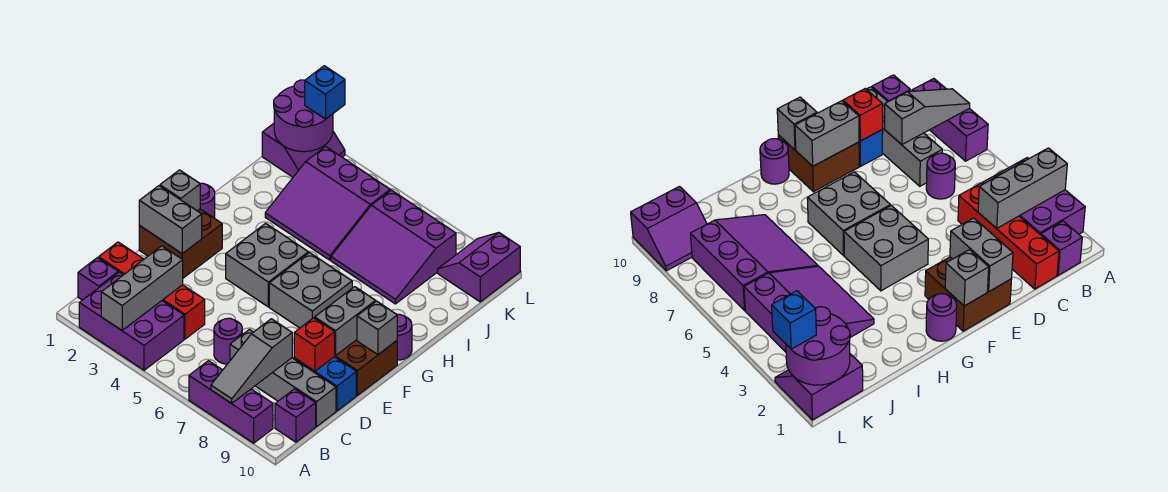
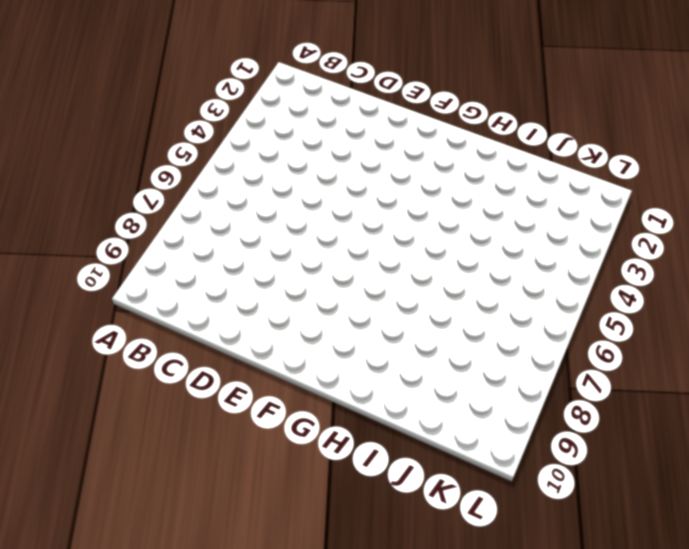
none -> purple brick A2:B4 level 1
none -> purple brick A7:A9 level 1
none -> purple brick B1 level 1

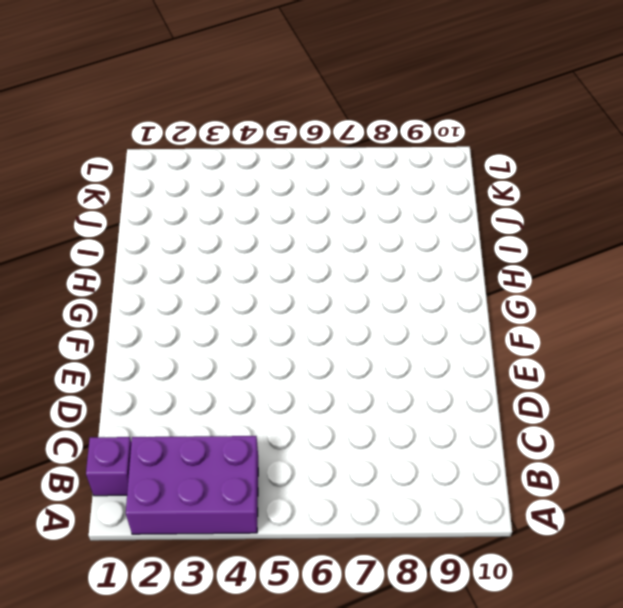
none -> purple brick A7:A9 level 1
none -> purple brick B10 level 1
none -> red brick C1:C4 level 1

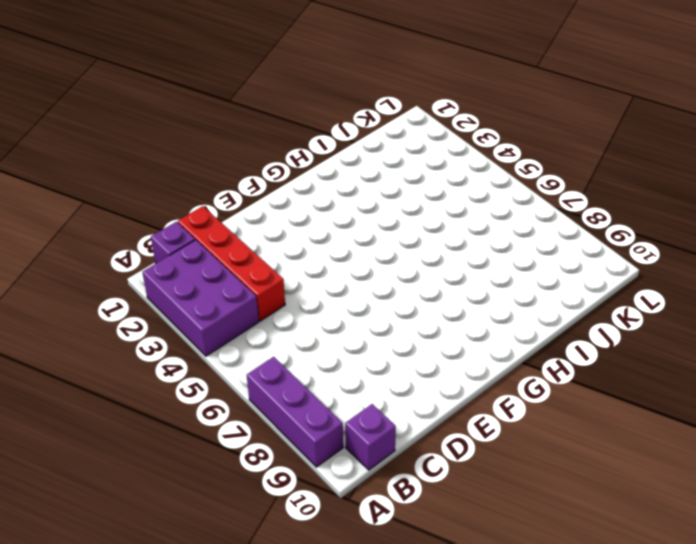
none -> purple round brick C6 level 1
none -> grey brick C7:C10 level 1
none -> blue brick D9:D10 level 1

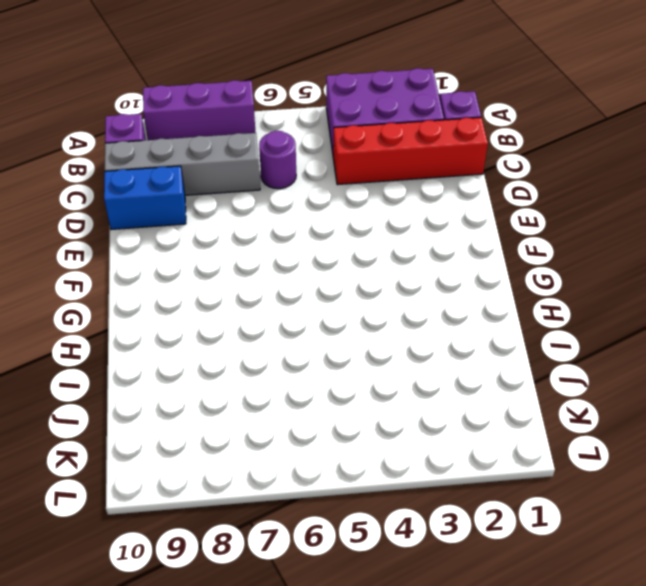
none -> brown brick E1:F2 level 1
none -> brown brick E9:F10 level 1
none -> grey brick F4:G5 level 1

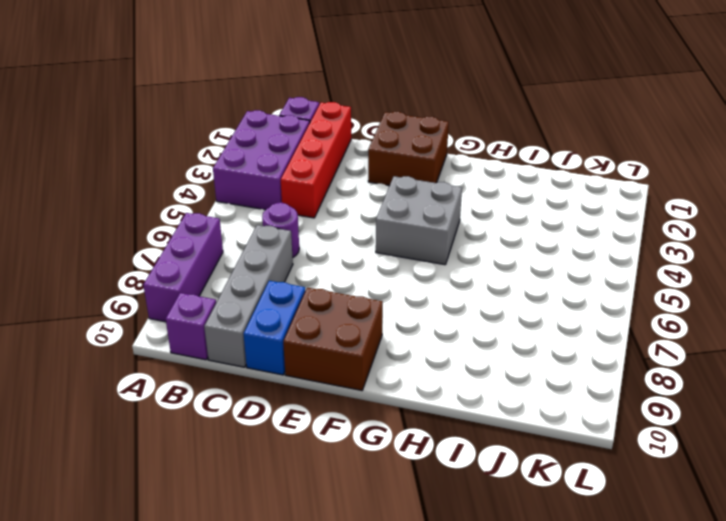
none -> grey brick F6:G7 level 1
none -> purple round brick G1 level 1
none -> purple round brick G10 level 1

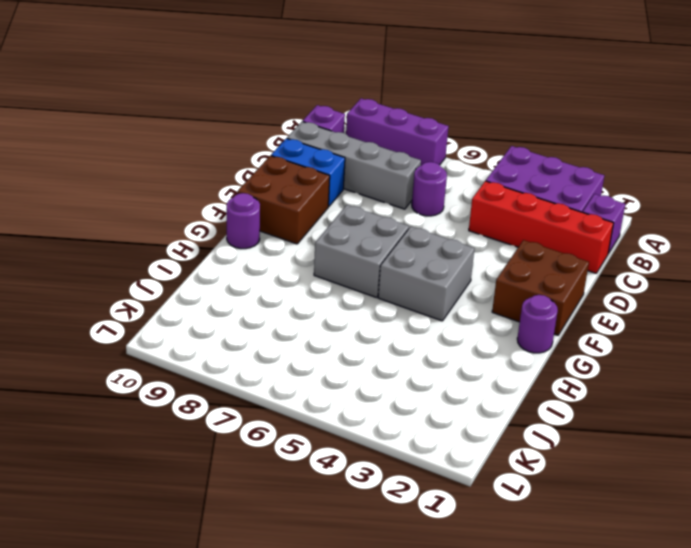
none -> purple slope I3:K5 level 1 top K
none -> purple slope I6:K8 level 1 top K
none -> purple slope K1:L2 level 1 top 1

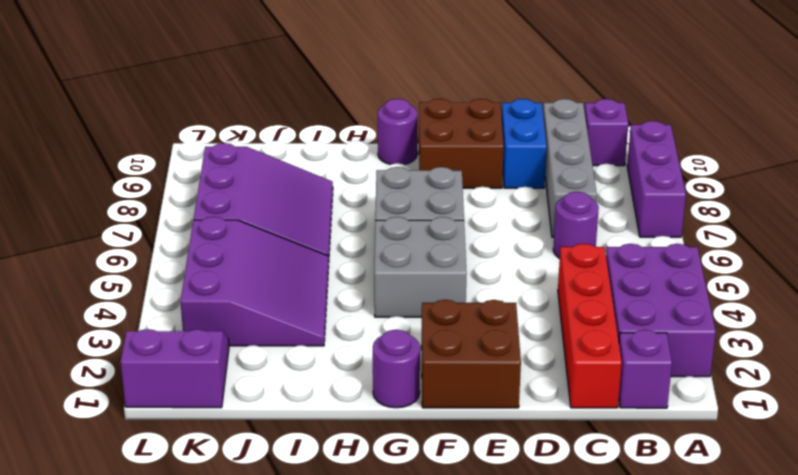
none -> purple slope K9:L10 level 1 top 10
none -> grey brick A3:C3 level 2
none -> grey slope A8:C8 level 2 top C

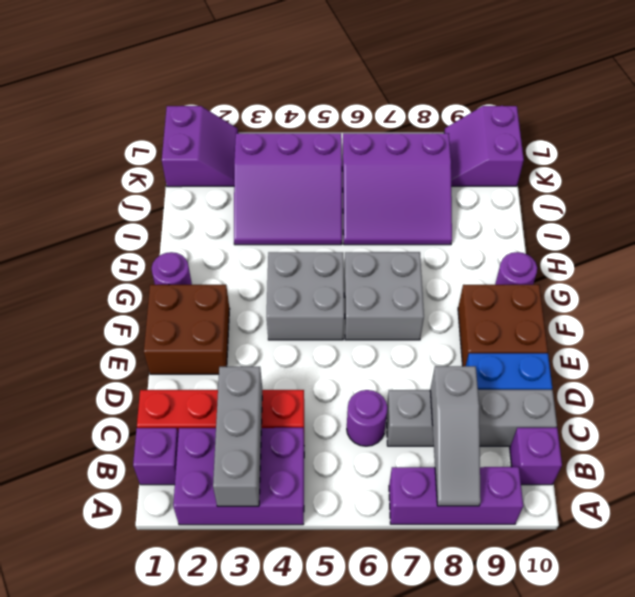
none -> red brick D9 level 2
none -> grey brick E1:E2 level 2
none -> grey brick E9:F9 level 2

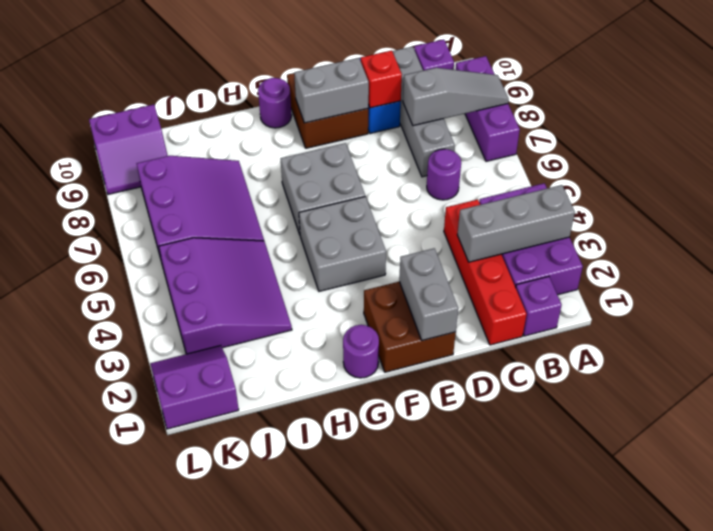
none -> grey brick F1 level 2
none -> grey brick F10 level 2
none -> purple round brick K1:L2 level 2

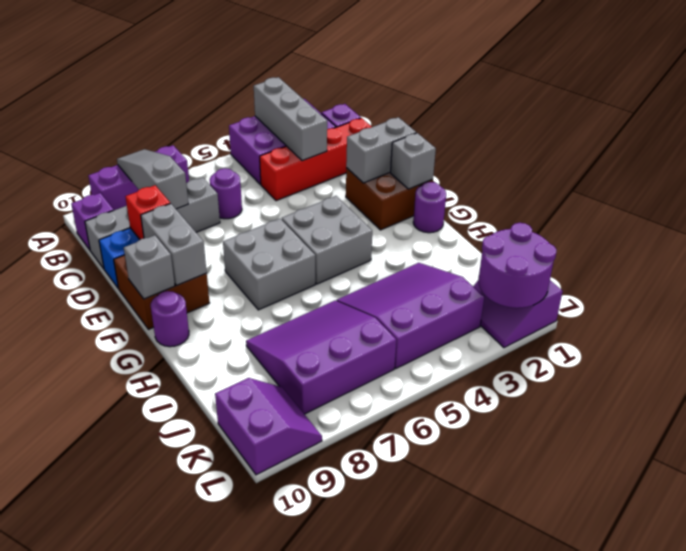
none -> blue brick L2 level 3

